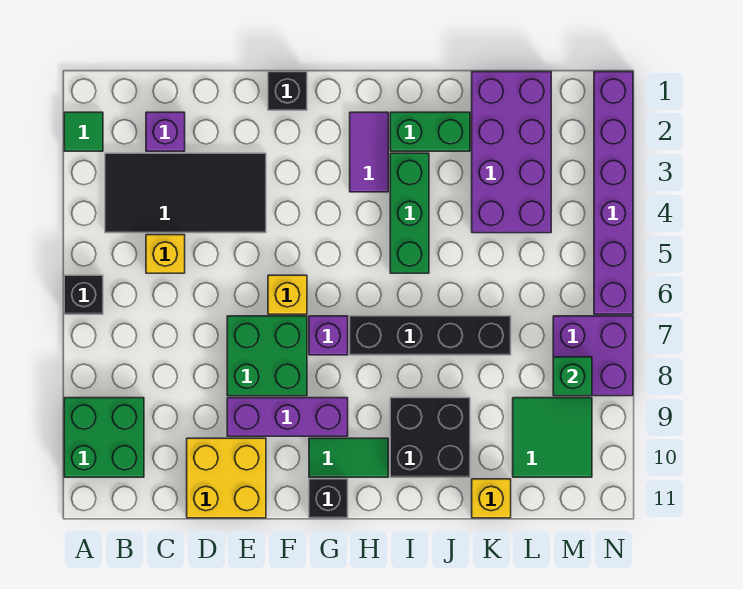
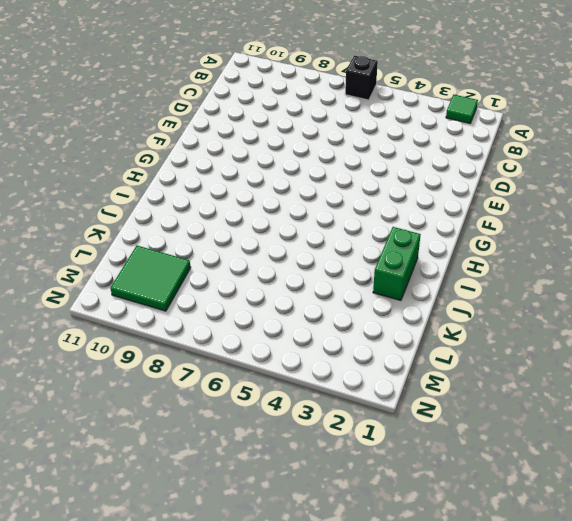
none -> green brick A9:B10 level 1
none -> black tile B3:E4 level 1
none -> purple brick C2 level 1

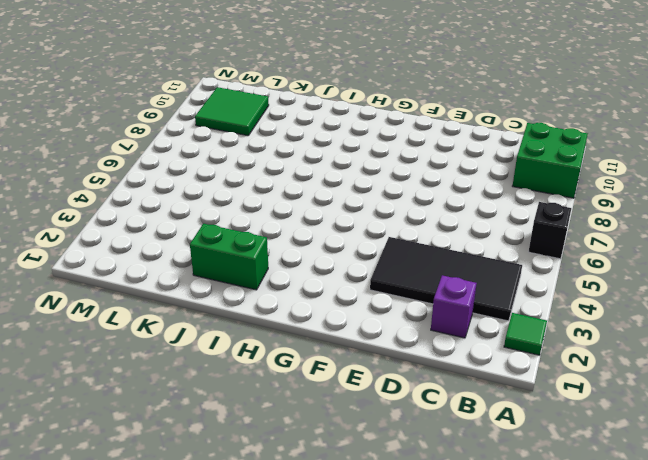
none -> yellow brick C5 level 1
none -> yellow brick D10:E11 level 1
none -> green brick E7:F8 level 1

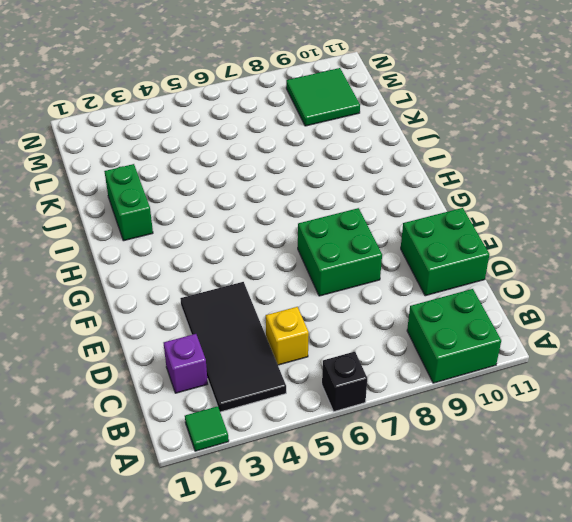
green brick D10:E11 level 1 -> yellow brick D10:E11 level 1
none -> purple brick E9:G9 level 1
none -> black brick F1 level 1
none -> yellow brick F6 level 1

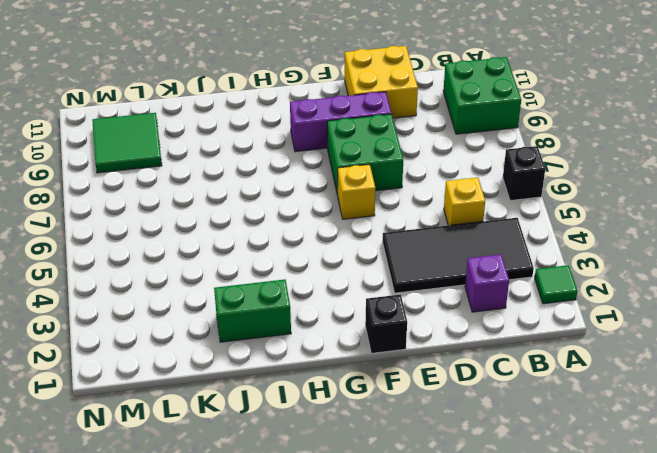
none -> purple brick G7 level 1
none -> green tile G10:H10 level 1
none -> black brick G11 level 1

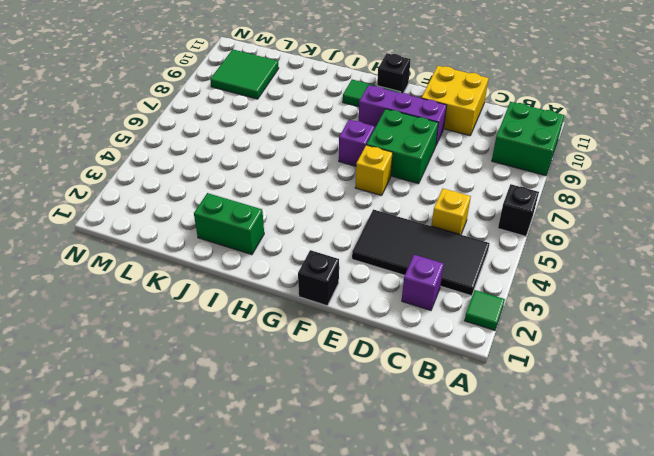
none -> purple tile H2:H3 level 1
none -> black brick H7:K7 level 1
none -> green brick I3:I5 level 1

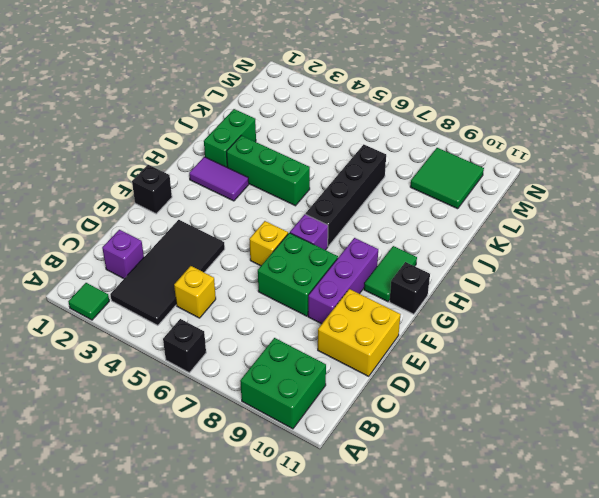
none -> black brick I9:J10 level 1
none -> purple brick K1:L4 level 1
none -> yellow brick K11 level 1

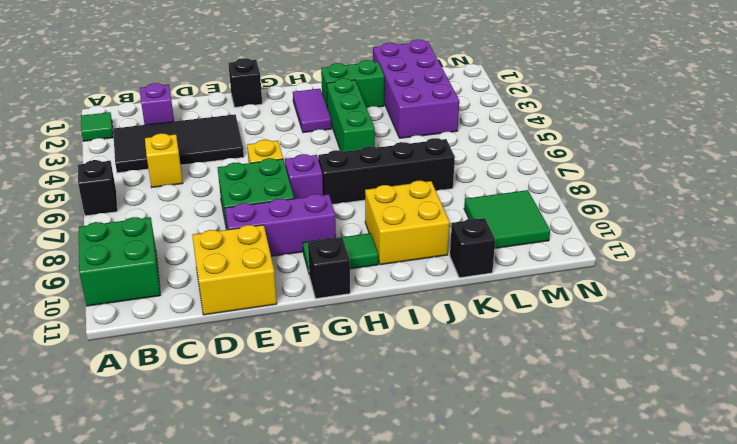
yellow brick I9:J10 level 1 -> black brick I9:J10 level 1
black brick K11 level 1 -> yellow brick K11 level 1
none -> purple brick M7:N8 level 1
none -> purple brick N1:N6 level 1
none -> green brick M8 level 2

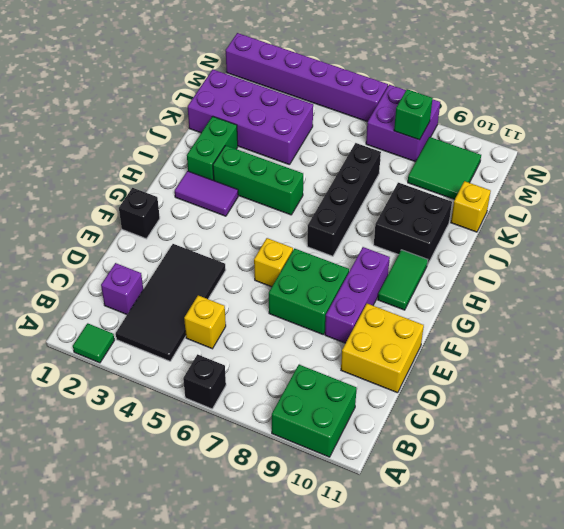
none -> purple brick G7 level 1
none -> black brick G11 level 1

